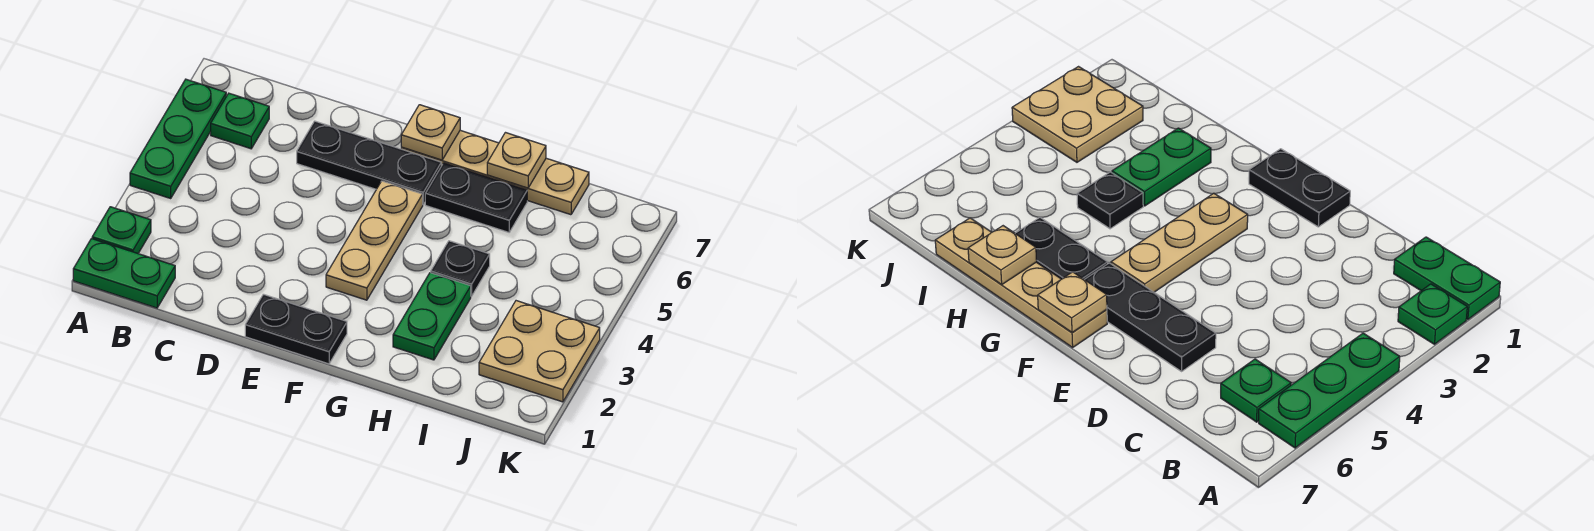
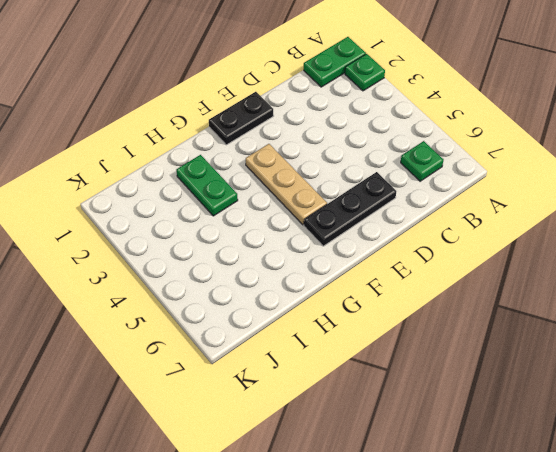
none -> green plate A4:A6 level 1
none -> tan plate F7:I7 level 1
none -> black plate G6:H6 level 1

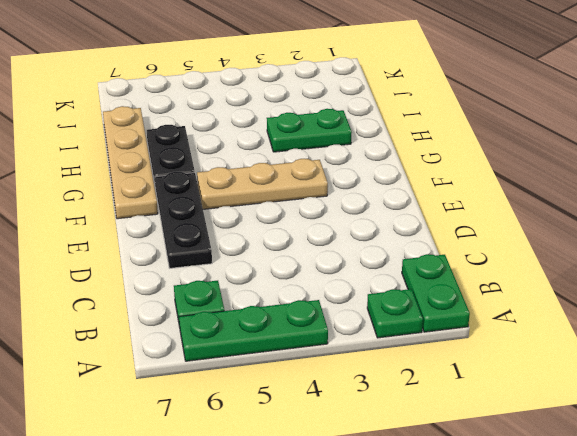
none -> black plate E1:F1 level 1
none -> black plate H4 level 1
none -> tan plate J2:K3 level 1

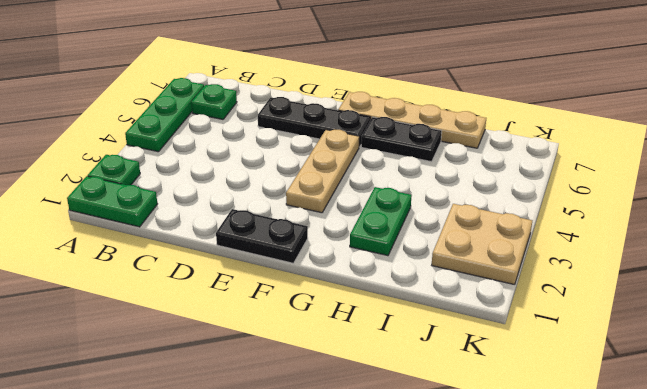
none -> black plate H4 level 1
none -> tan plate F7 level 2
none -> tan plate H7 level 2

